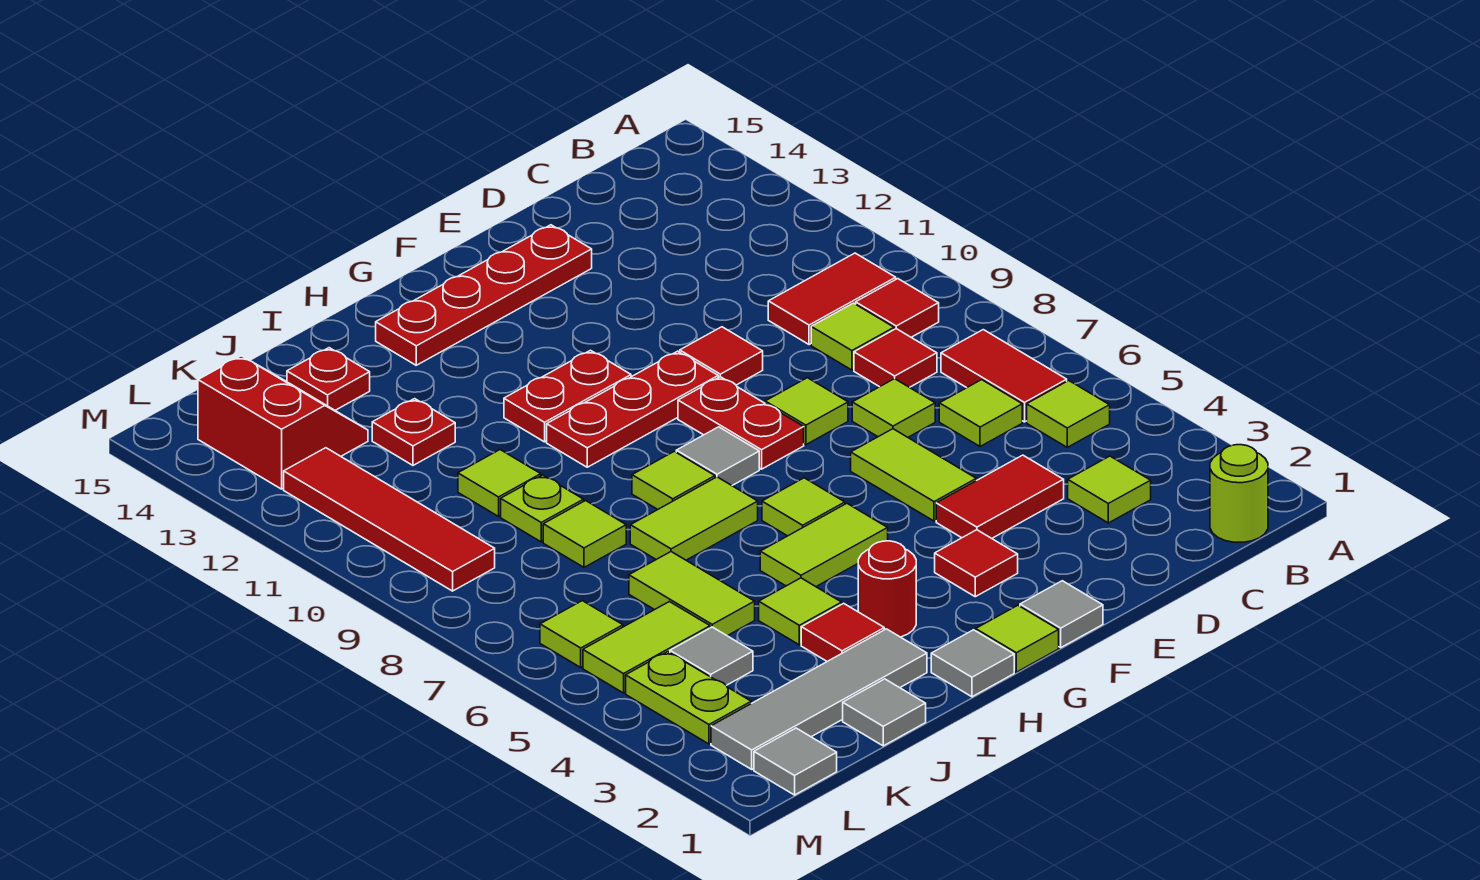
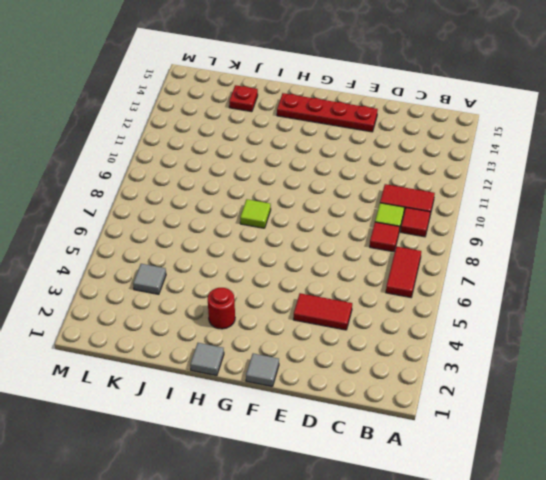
none -> lime round brick B1 level 1
none -> lime tile B5 level 1
none -> lime tile C3 level 1
none -> lime tile C6 level 1

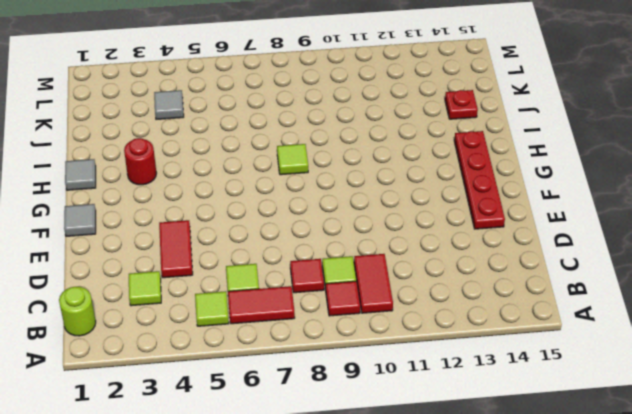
none -> lime tile D7 level 1
none -> lime tile E5:E6 level 1
none -> lime tile E8 level 1
none -> red tile E10 level 1

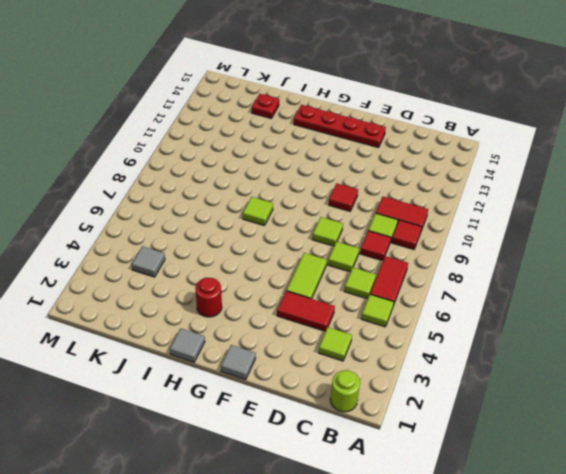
none -> red tile F3 level 1
none -> red plate F8:F9 level 1
none -> red plate F10:H10 level 1
none -> lime tile G1 level 1

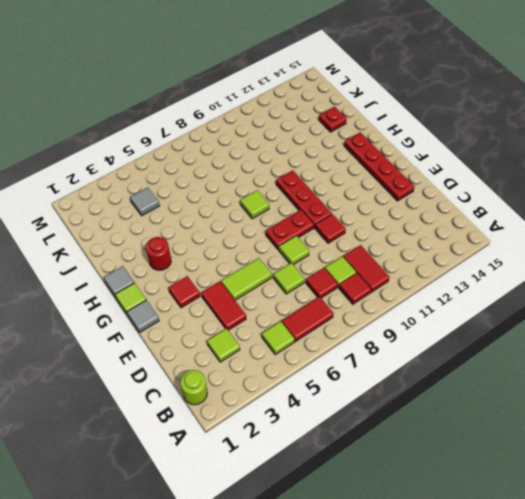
none -> lime tile C6 level 1
none -> lime tile G5:H5 level 1
none -> lime tile G6 level 1
none -> grey tile G8 level 1

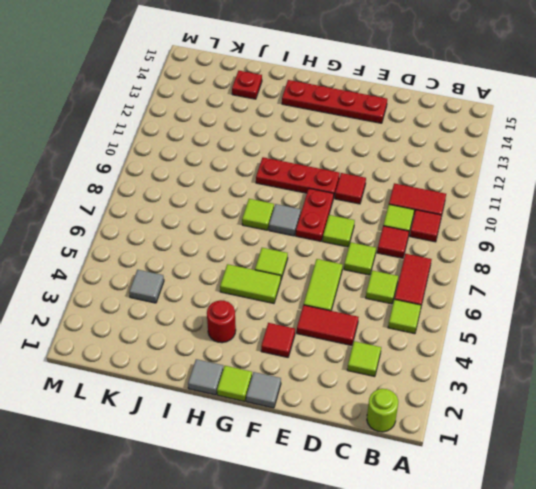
none -> red plate G11:H11 level 1
none -> lime tile H7:I7 level 1
none -> grey tile I2:L2 level 1
none -> red tile I3 level 1

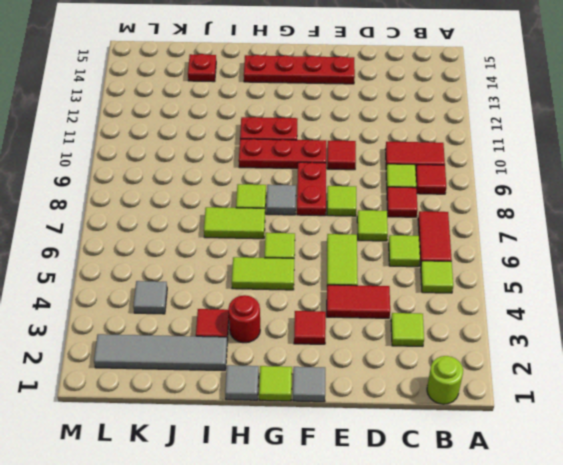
none -> lime tile I4 level 1
none -> grey tile J1 level 1
none -> lime tile J5:J6 level 1
none -> lime tile J8 level 1

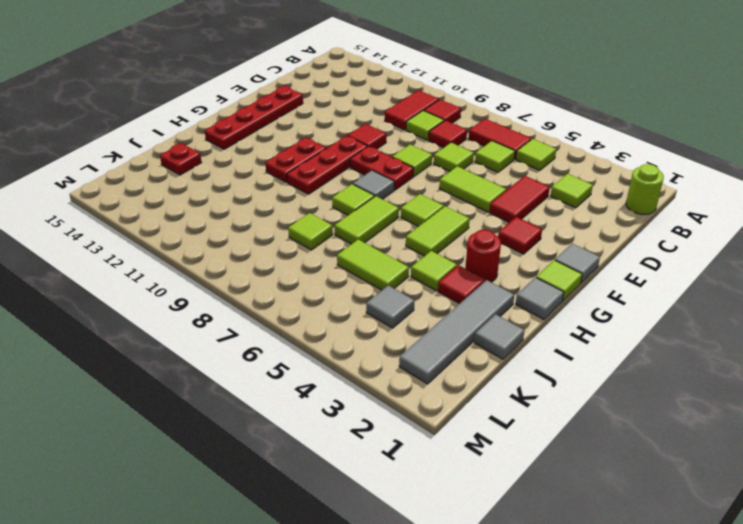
none -> lime plate J9 level 1
none -> lime tile J10 level 1
none -> red plate J12 level 1
none -> lime tile K5:L5 level 1

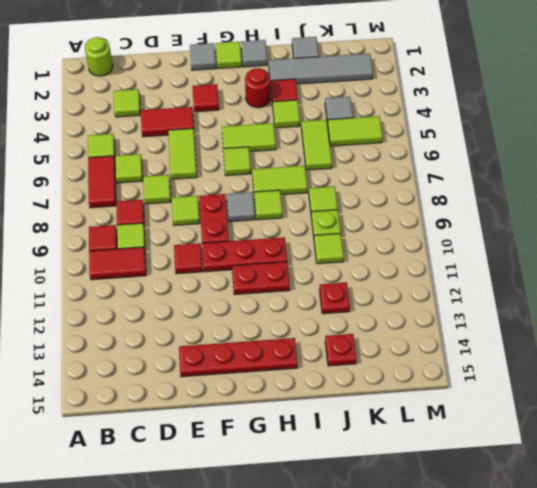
none -> red slope K13:L14 level 1 top L
none -> grey tile L1 level 1
none -> lime plate L3:L4 level 1
none -> lime tile L6 level 1

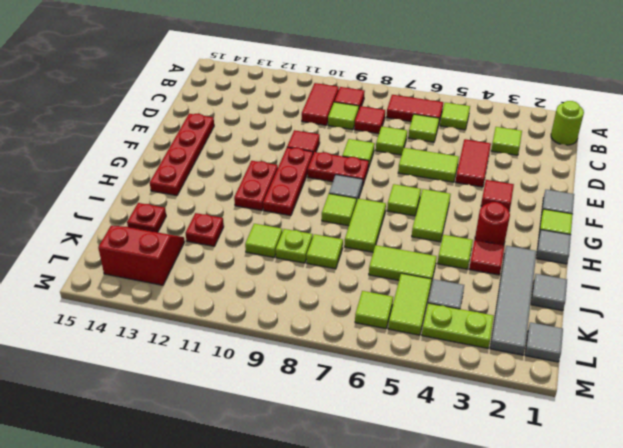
none -> red tile L9:L12 level 1

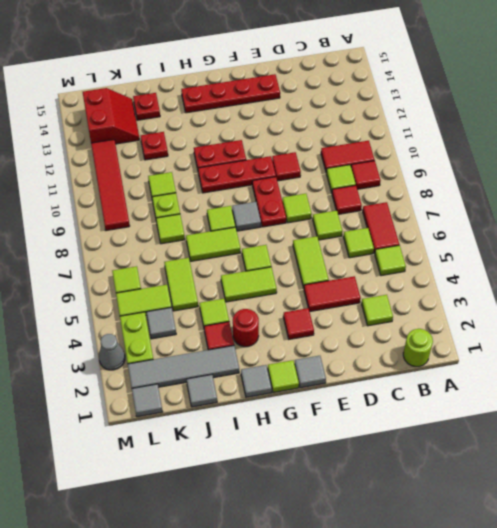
grey cone M3 level 1 -> none

